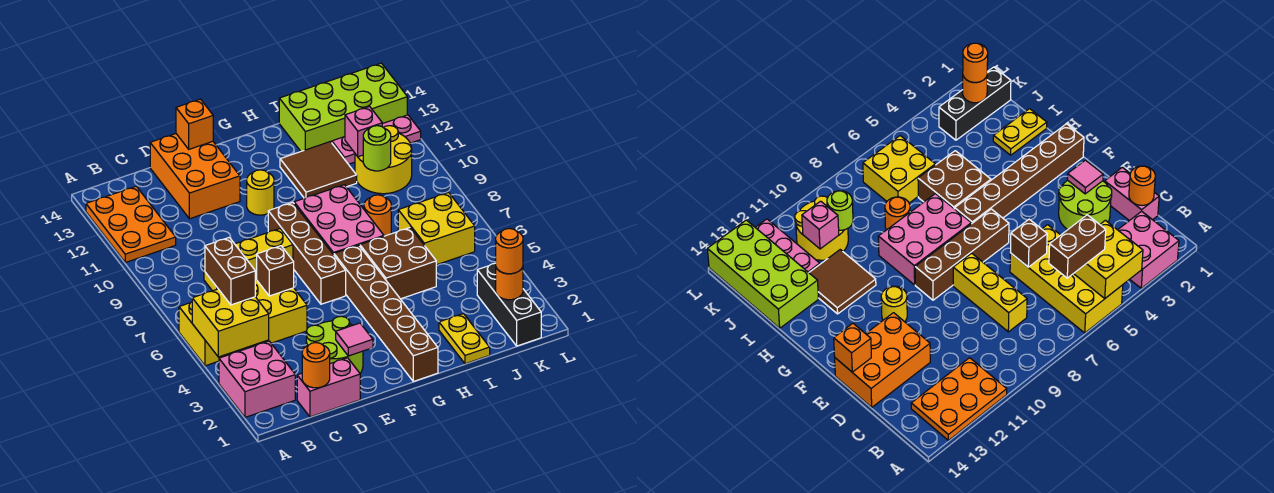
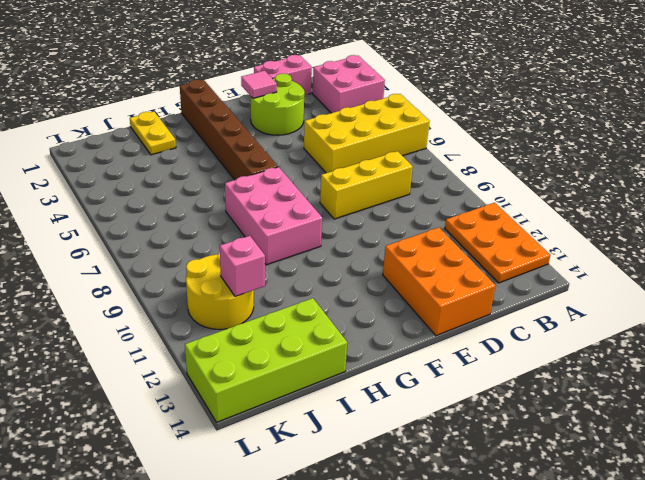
none -> brown brick F6:F9 level 1
none -> yellow round brick F11 level 1
none -> brown brick H5:I6 level 1
none -> brown tile H11:I12 level 1

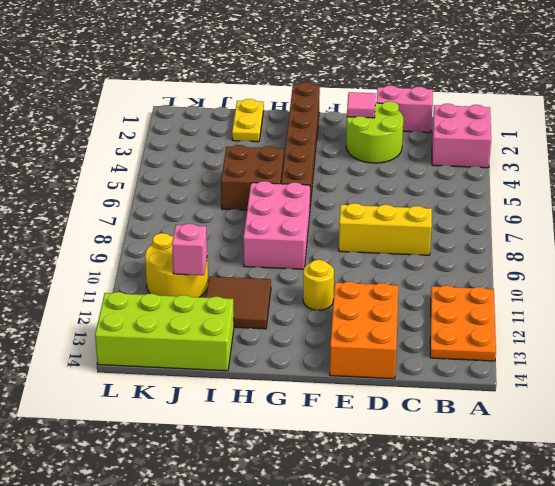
none -> yellow brick A5:D6 level 1
none -> brown brick F6:F9 level 1
none -> orange round brick I8 level 1
none -> yellow brick J6:K7 level 1

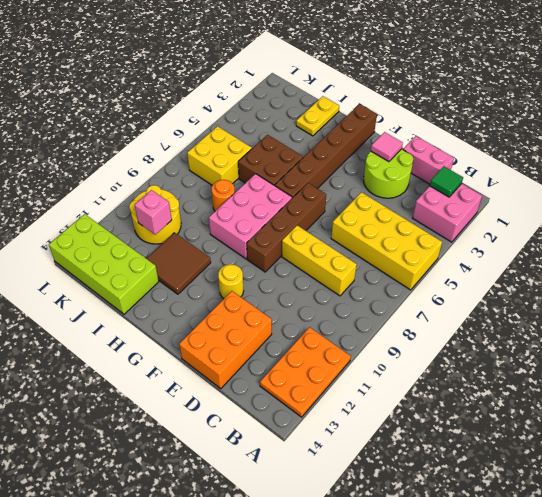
green tile B2 level 2 -> none
none -> pink plate J12:L12 level 1
none -> black brick K1:K3 level 1
none -> yellow brick A4:B5 level 2
none -> orange round brick C1 level 2

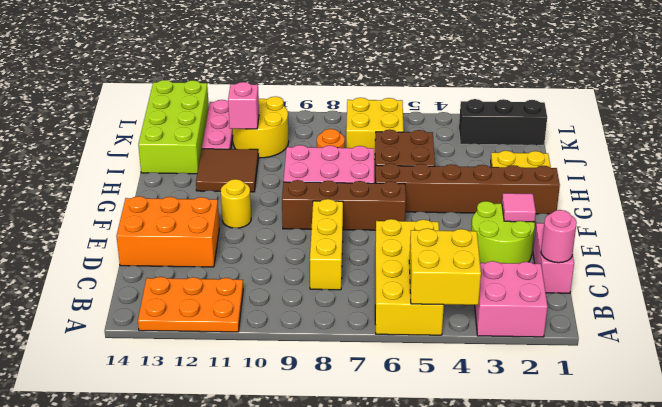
pink round brick C1 level 2 -> orange round brick C1 level 2
none -> brown brick D6 level 2
none -> orange brick E14 level 2
none -> lime round brick J10 level 2
none -> orange round brick K2 level 2

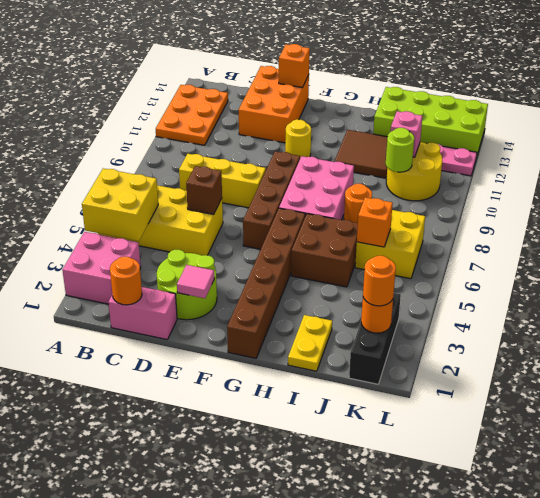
orange brick J6 level 2 -> none
none -> brown brick B5:B6 level 3

